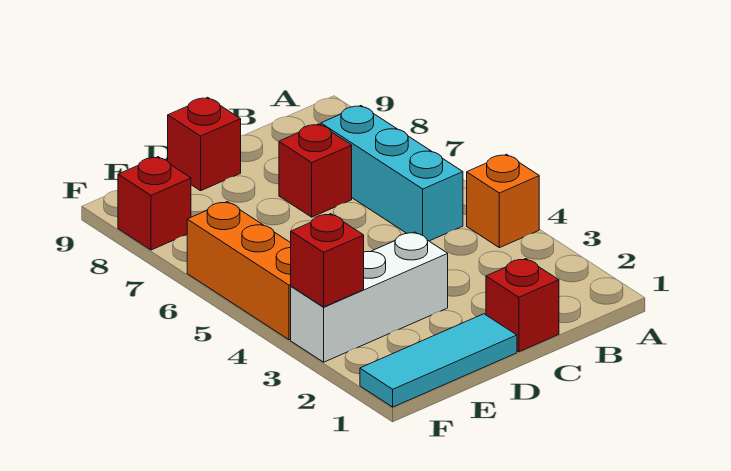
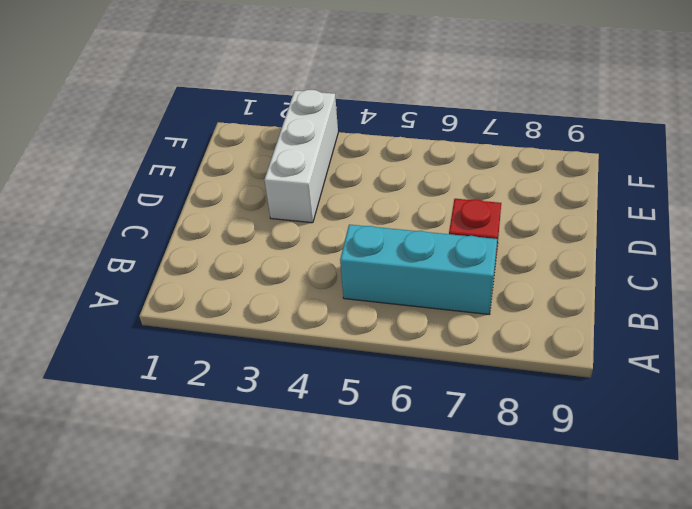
none -> orange brick A4 level 1
none -> red brick C1 level 1

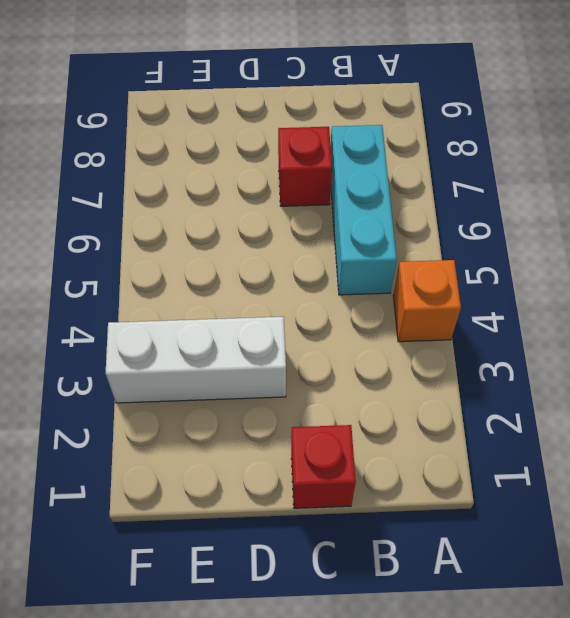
none -> cyan tile D1:F1 level 1
none -> red brick D9 level 1

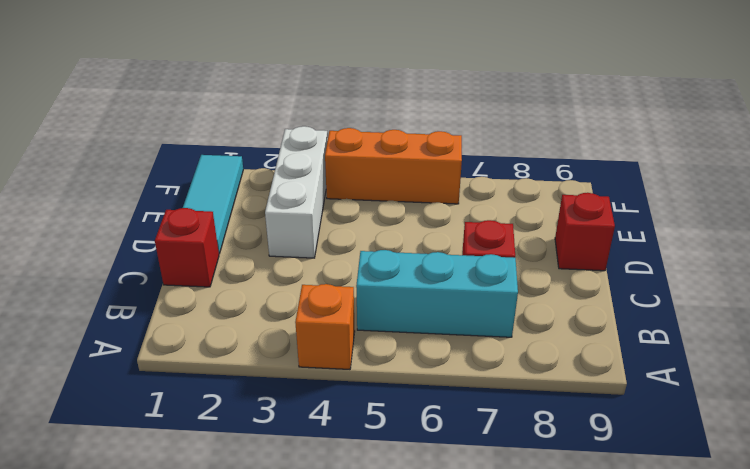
none -> red brick F8 level 1
none -> red brick F3 level 2

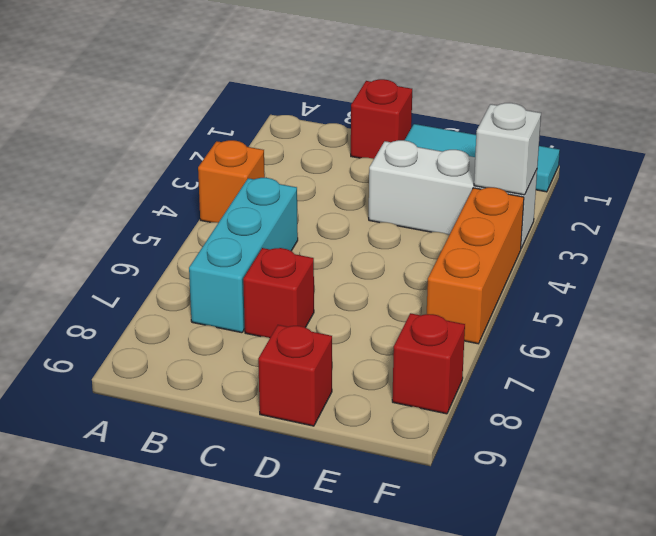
white brick F3 level 2 -> red brick F3 level 2

